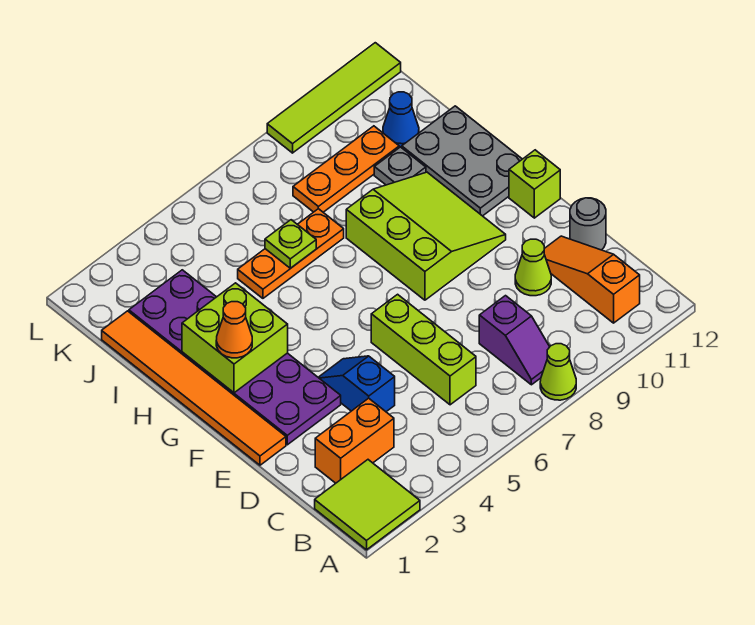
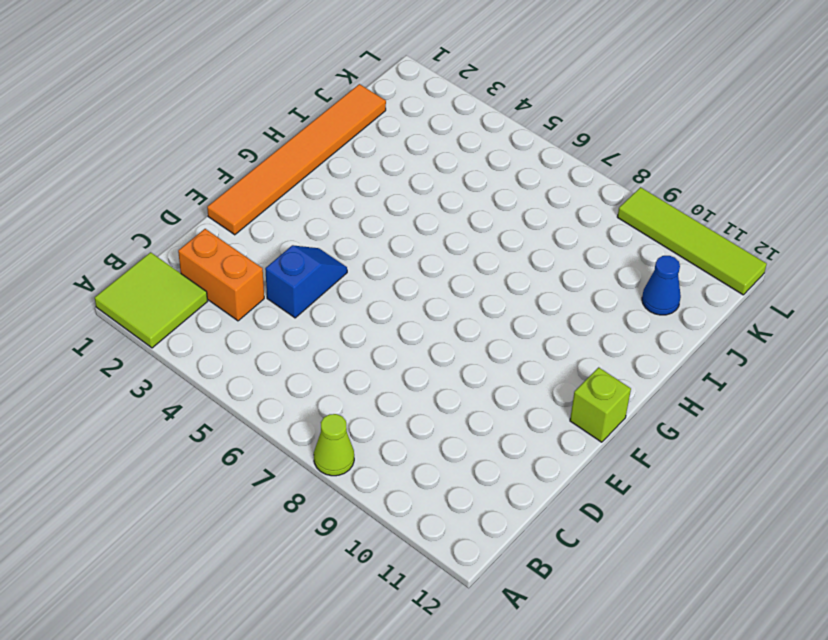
none -> purple slope B8:C8 level 1 top C
none -> orange slope B11:D11 level 1 top B
none -> lime brick C6:E6 level 1

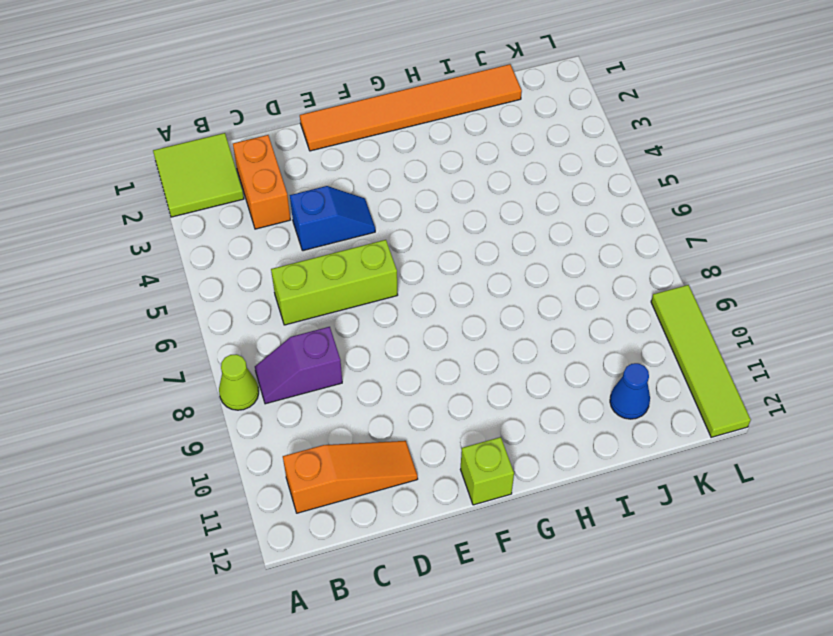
none -> lime cone D10 level 1
none -> grey round brick D12 level 1
none -> purple plate E2:J3 level 1

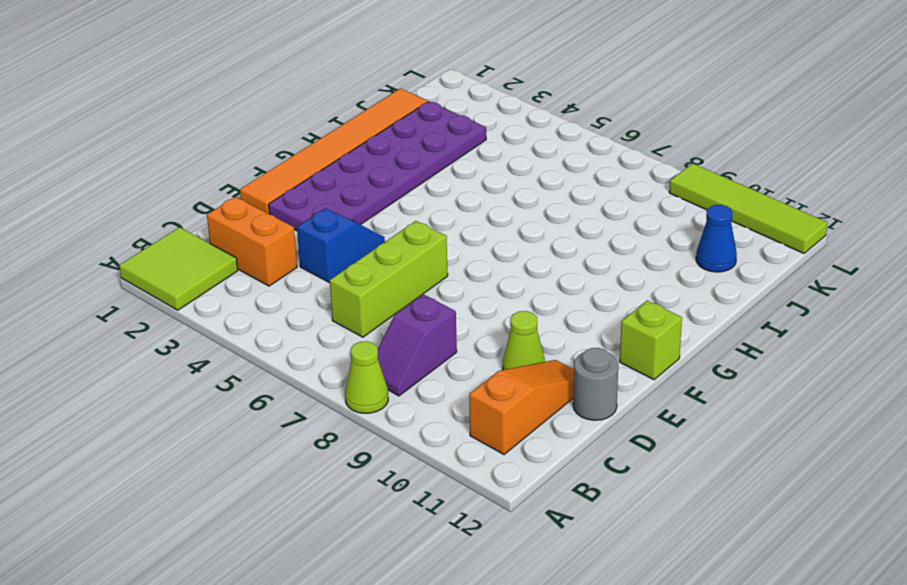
none -> lime slope F8:H10 level 1 top 8
none -> grey plate G11:I12 level 1
none -> orange plate I5:I7 level 1

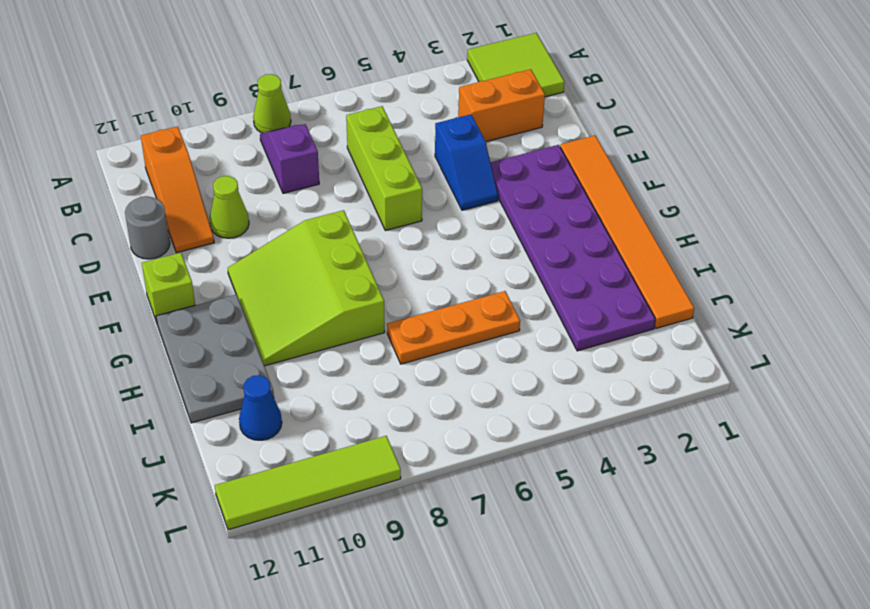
none -> grey plate I10 level 1
none -> orange plate J8:J10 level 1
none -> lime brick G2:H3 level 2

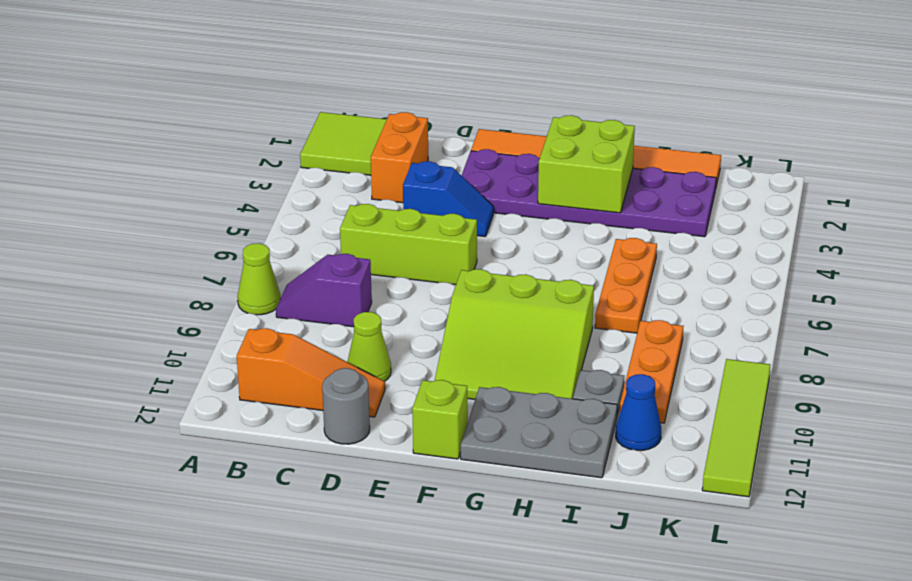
none -> lime plate I6 level 2
none -> orange cone G2 level 3

